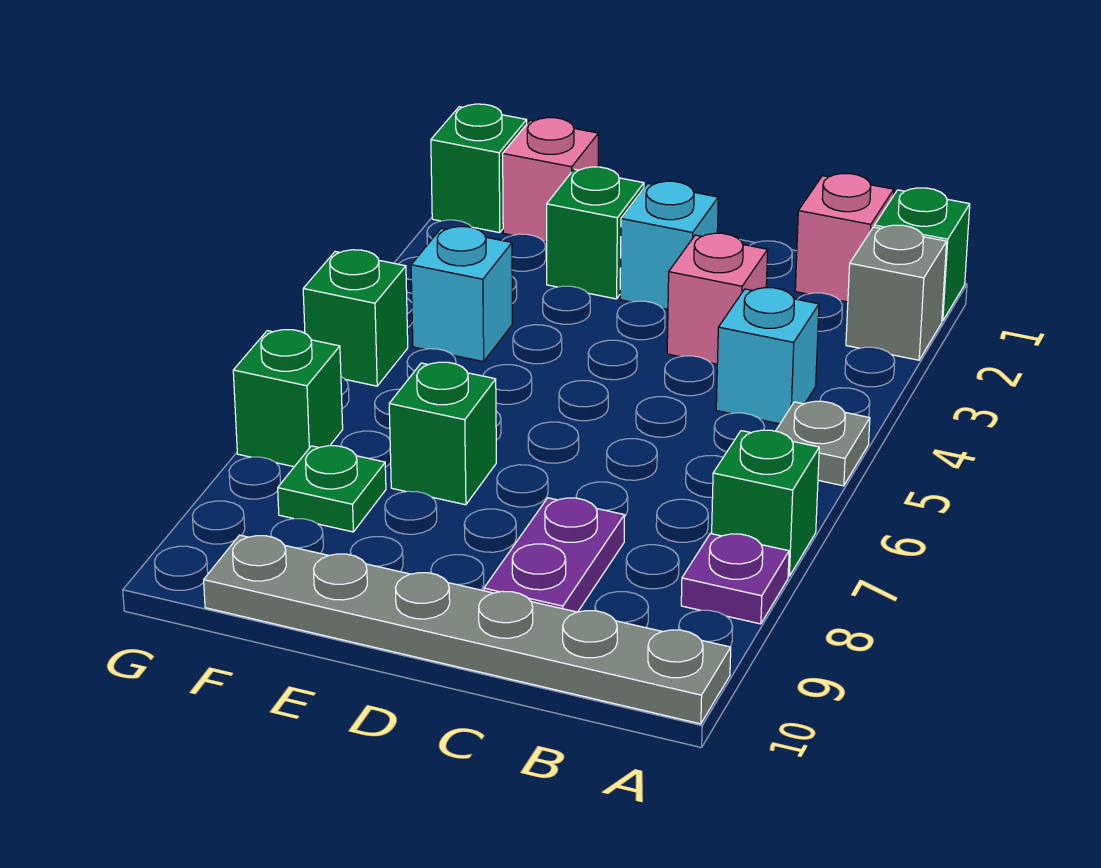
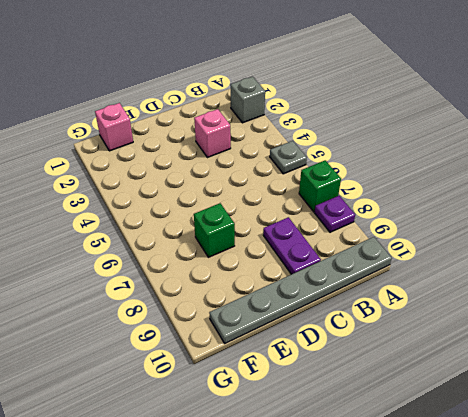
none -> green brick A1 level 1
none -> pink brick B1 level 1
none -> cyan brick B4 level 1

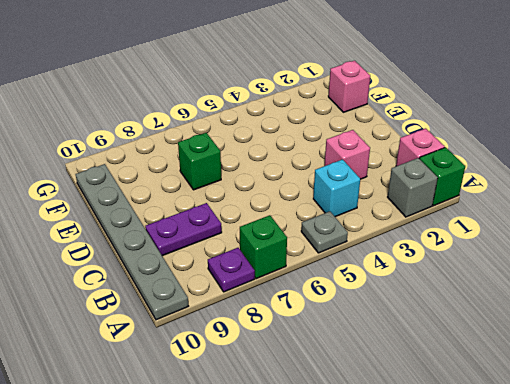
none -> cyan brick D2 level 1
none -> green brick E2 level 1
none -> cyan brick F4 level 1

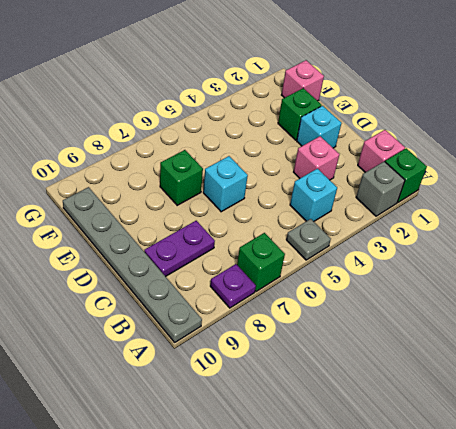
cyan brick D6 level 1 -> cyan brick F4 level 1
none -> green plate F8 level 1
none -> green brick G1 level 1
none -> green brick G5 level 1

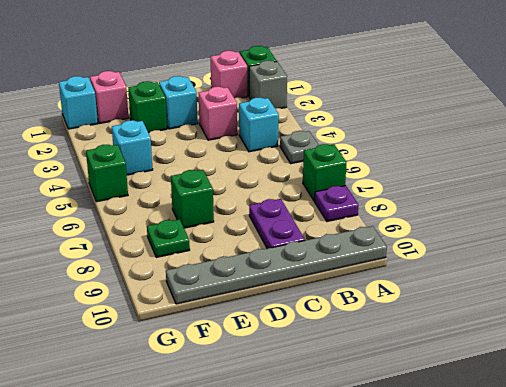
cyan brick G1 level 1 -> green brick G1 level 1
none -> green brick G7 level 1

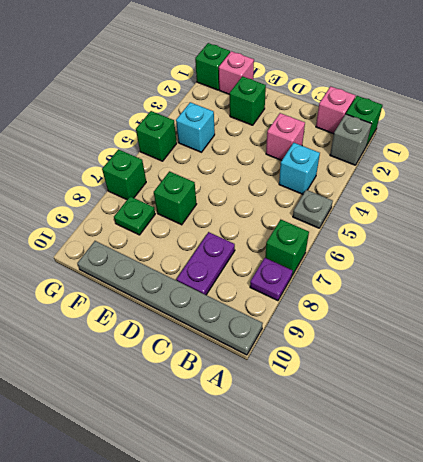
none -> cyan brick D2 level 1

